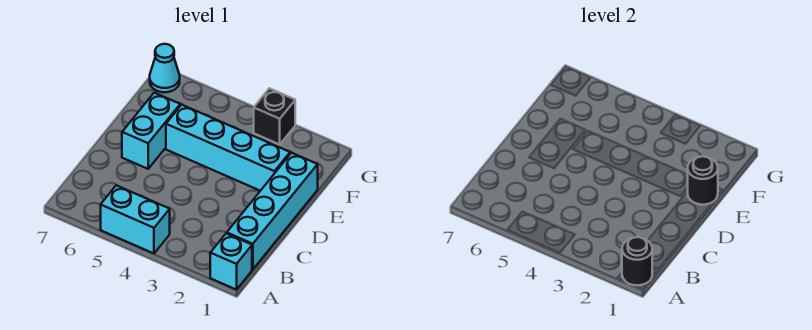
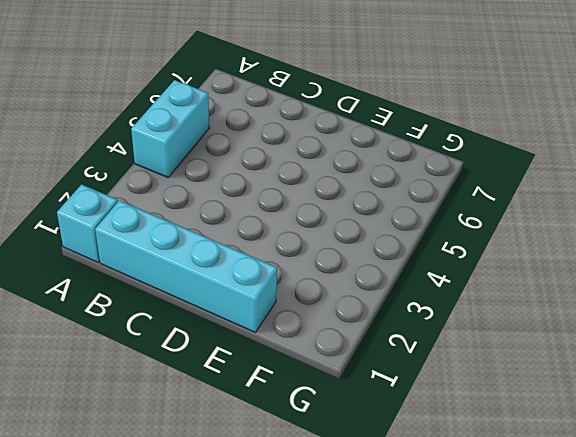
none -> cyan brick D6:E6 level 1
none -> cyan brick E2:E5 level 1

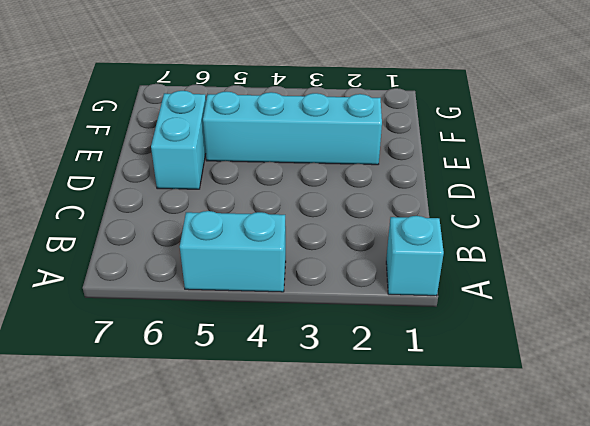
none -> cyan brick B1:E1 level 1
none -> black brick G3 level 1

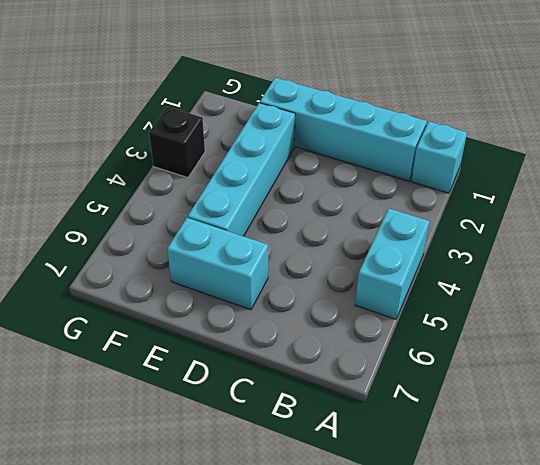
none -> cyan cone G7 level 1
none -> black round brick A1 level 2

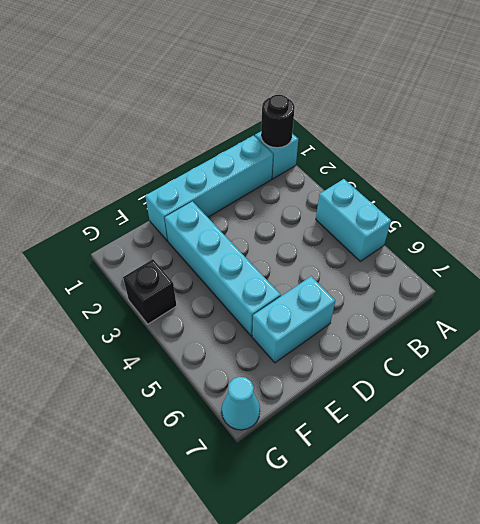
none -> black round brick E1 level 2

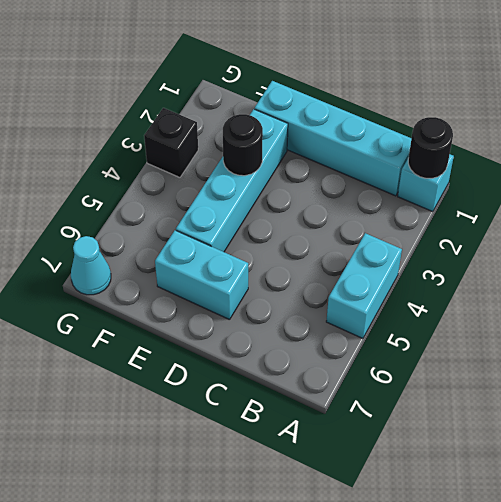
black round brick E3 level 2 -> black round brick E1 level 2

